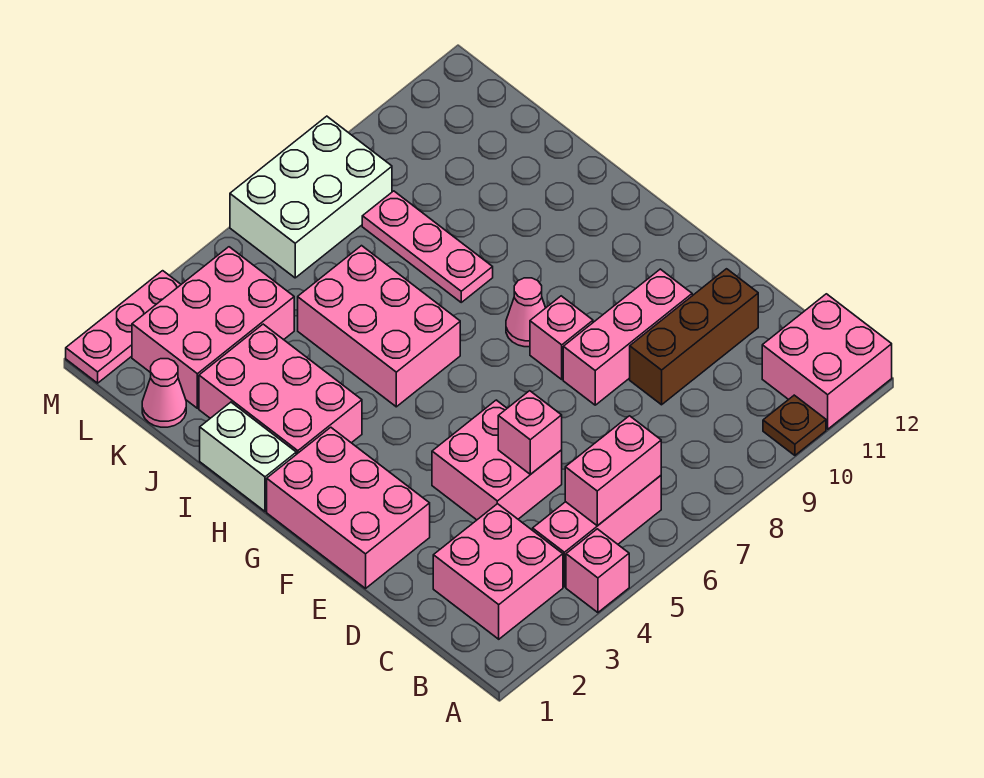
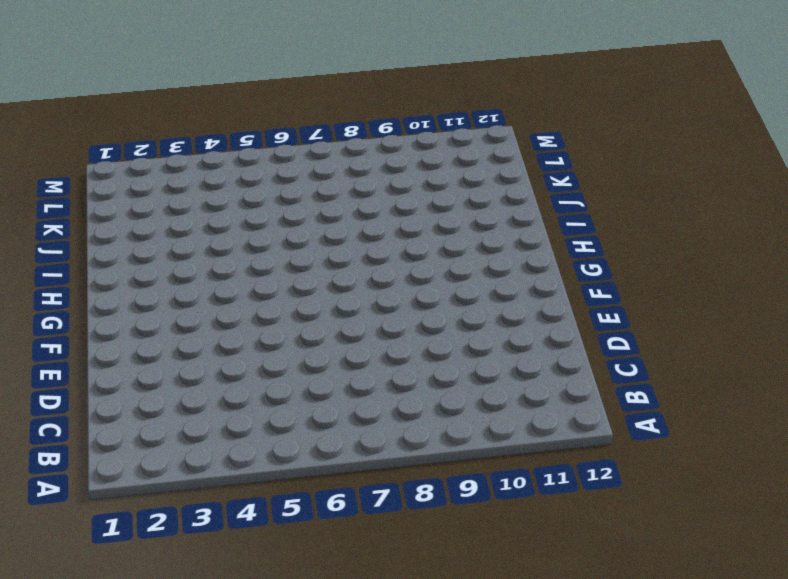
none -> pink brick A4 level 1
none -> brown plate A10 level 1
none -> pink brick A11:B12 level 1

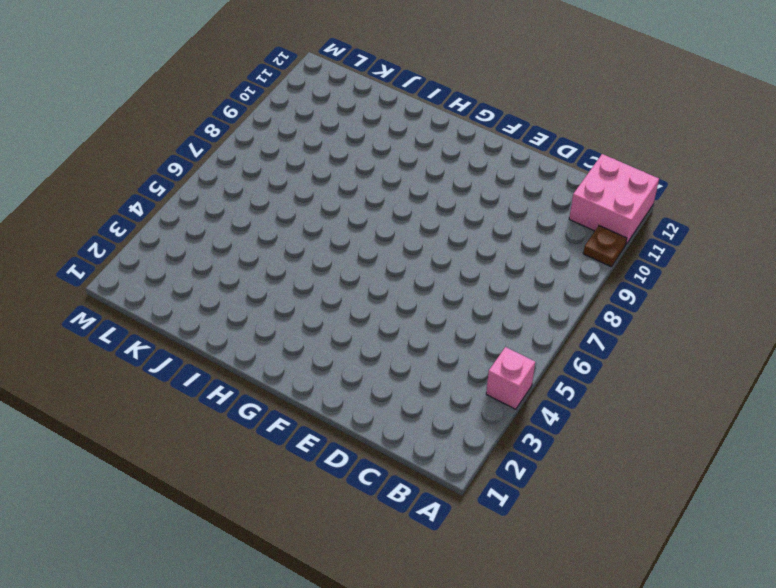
none -> pink brick B2:C3 level 1
none -> pink brick B4:B6 level 1
none -> pink brick D4:E5 level 1

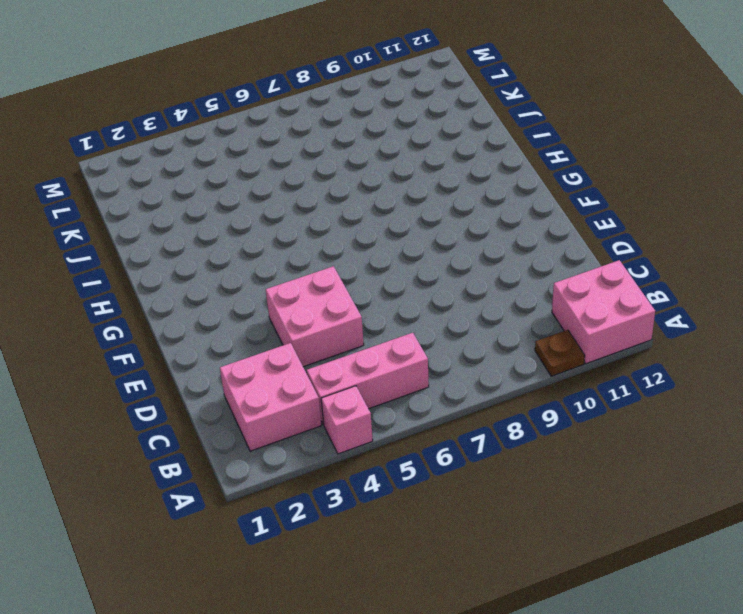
none -> brown brick D9:D11 level 1
none -> pink brick E1:G2 level 1
none -> pink brick E8:E10 level 1

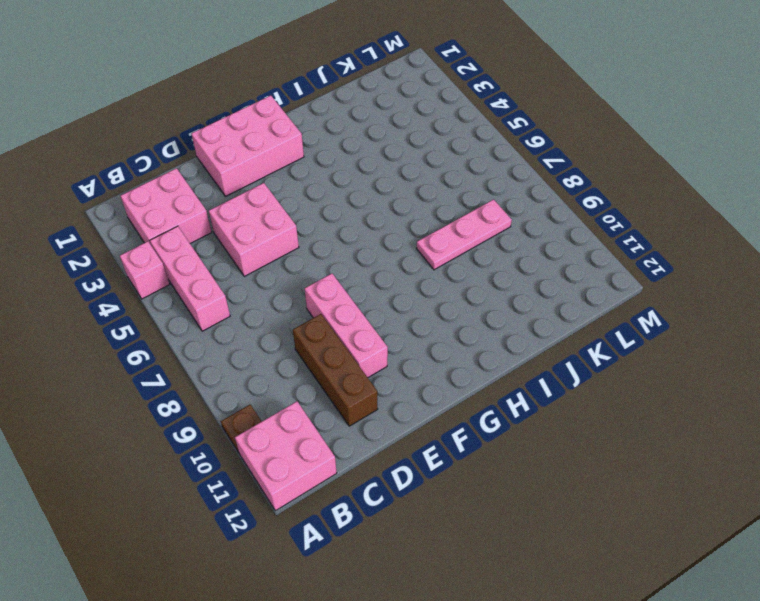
none -> pink brick F8 level 1
none -> pink cone G8 level 1
none -> white brick H1:I1 level 1

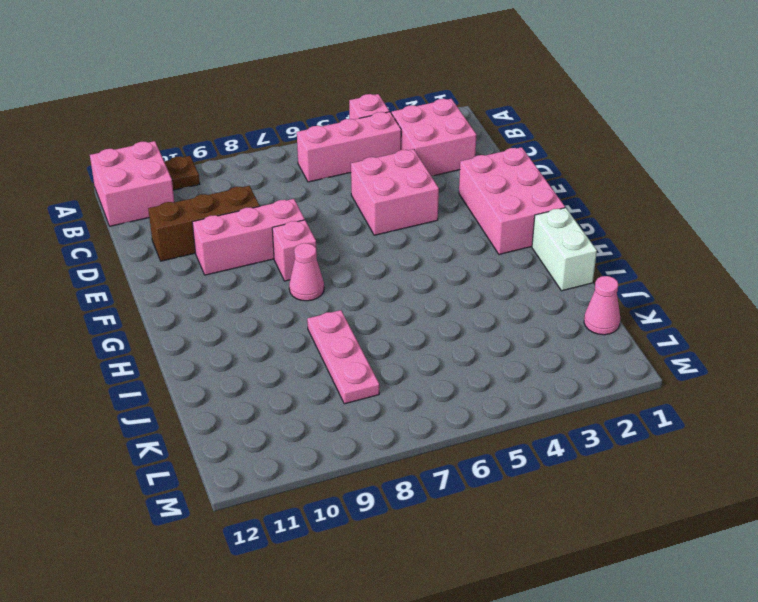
none -> pink brick H2:J3 level 1
none -> pink brick H5:J6 level 1
none -> pink brick K2:L4 level 1

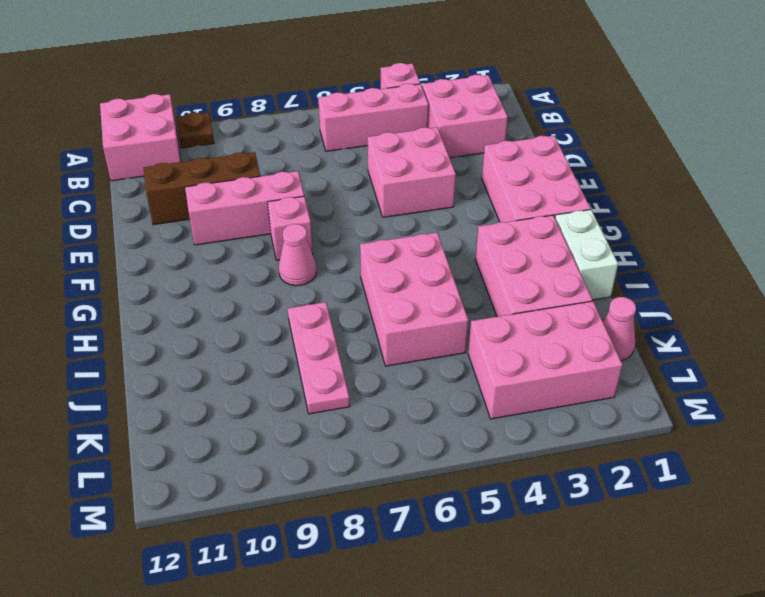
none -> white brick L6:M8 level 1
none -> pink plate M1:M3 level 1
none -> pink brick B5:B6 level 2

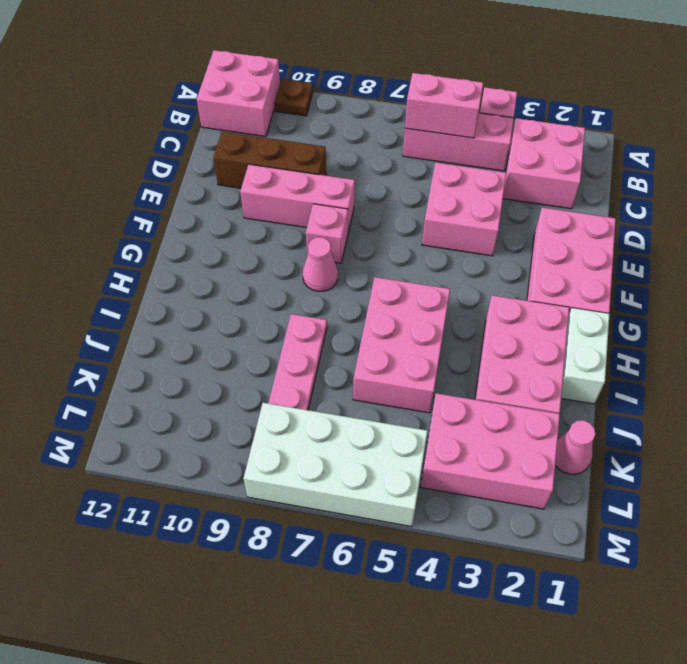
white brick L5:M8 level 1 -> white brick L6:M8 level 1
none -> pink plate M1:M3 level 1
none -> pink brick D5 level 2

